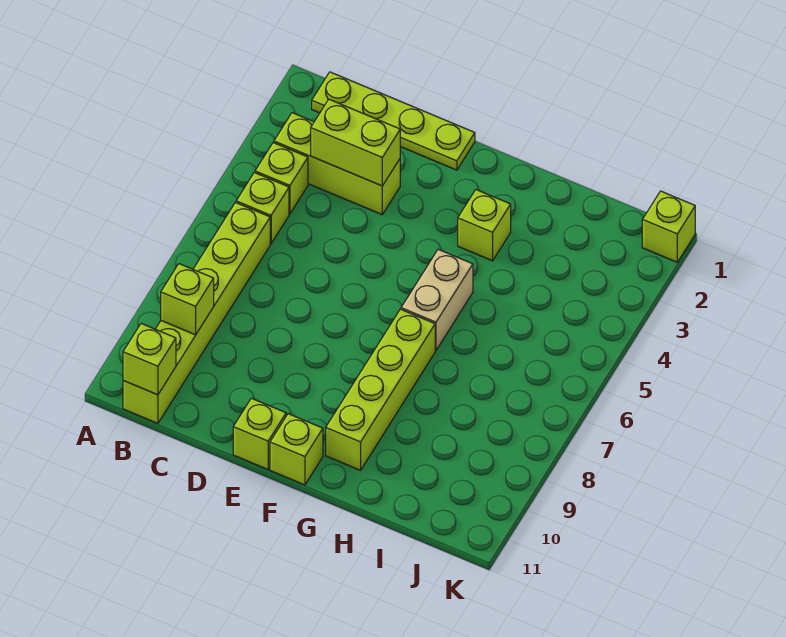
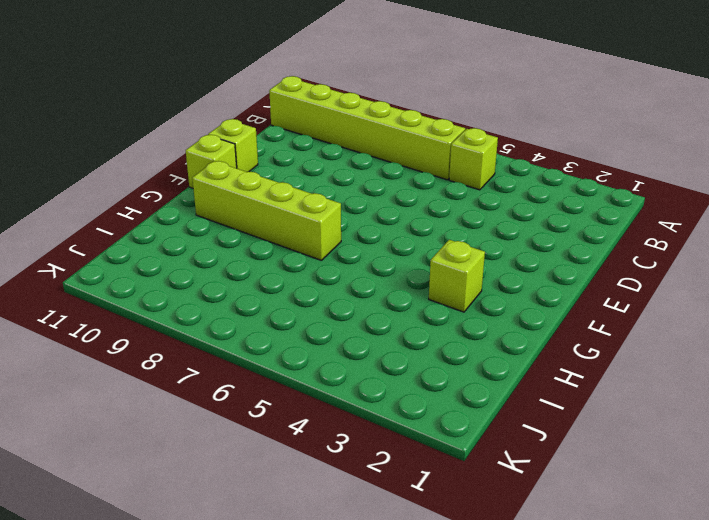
none -> lime plate B1:E1 level 1
none -> lime brick B3:D3 level 1
none -> lime brick B4 level 1

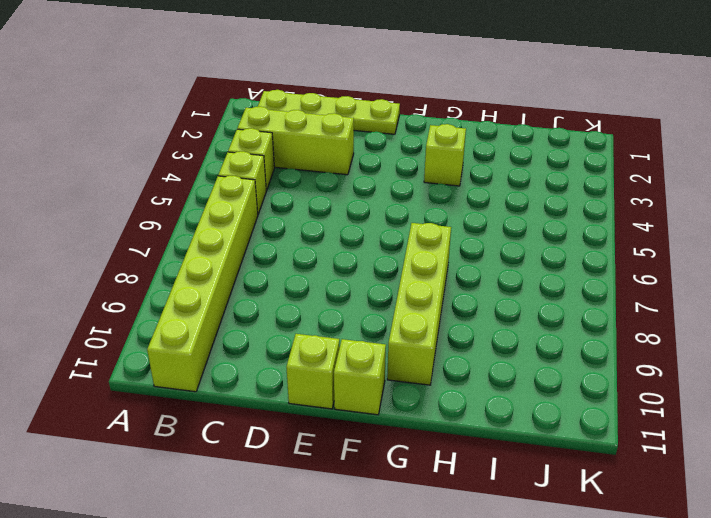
none -> tan brick G5:G6 level 1
none -> lime brick K1 level 1
none -> lime brick B9 level 2

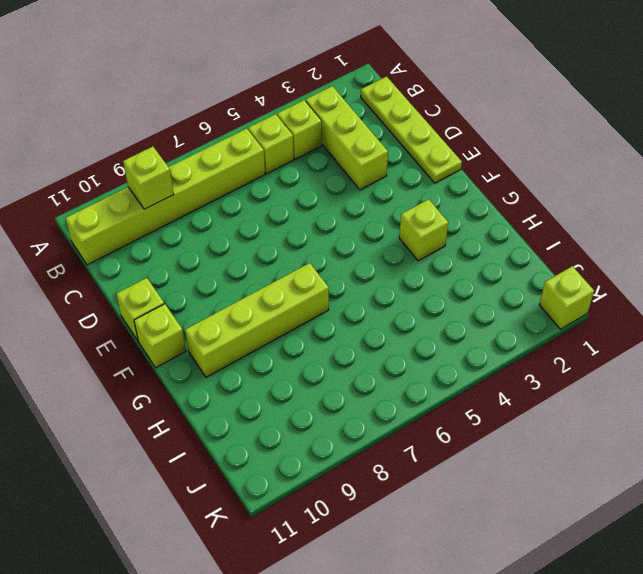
none -> tan brick G5:G6 level 1
none -> lime brick B11 level 2
none -> lime brick C3:D3 level 2

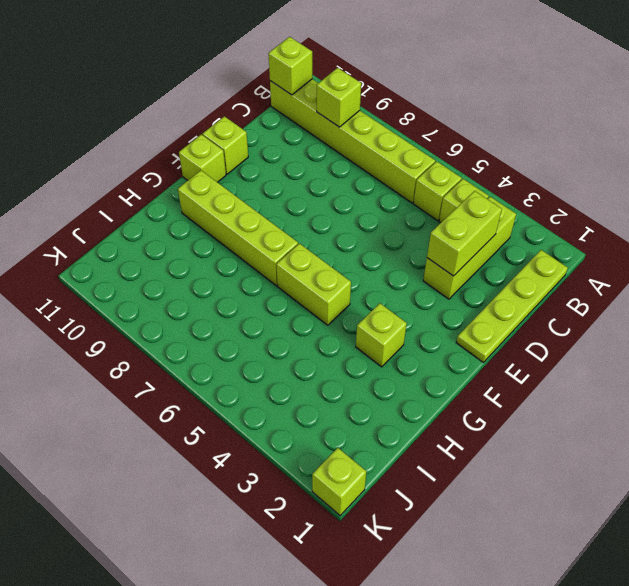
lime brick G5:G6 level 1 -> tan brick G5:G6 level 1

